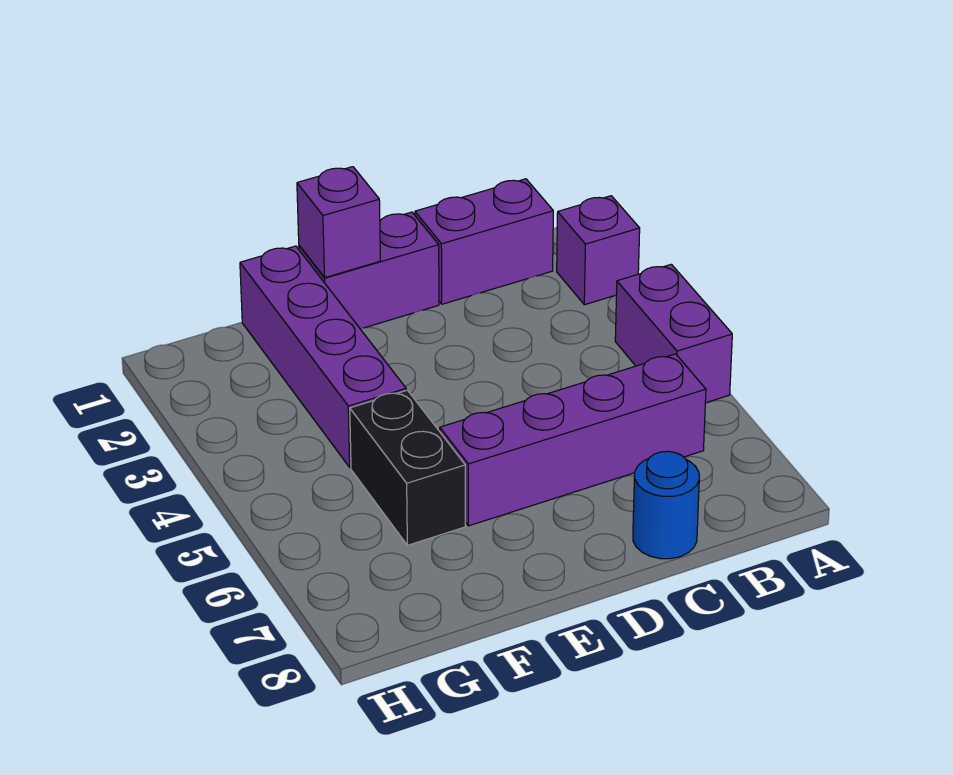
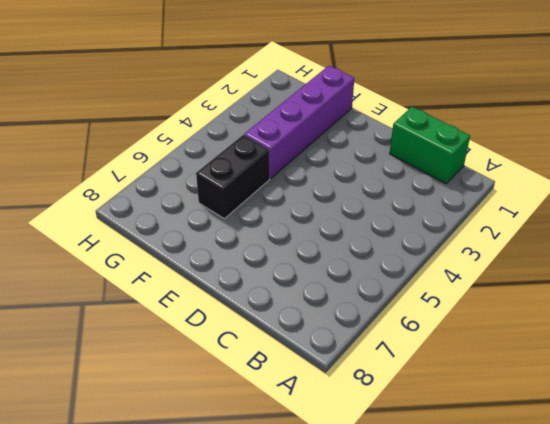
green brick B1:C1 level 1 -> purple brick B1:C1 level 1
none -> purple brick A2 level 1
none -> purple brick A4:A5 level 1

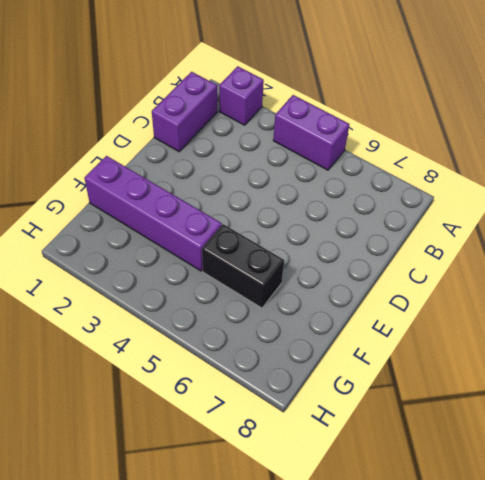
none -> purple brick B6:E6 level 1
none -> blue round brick C8 level 1

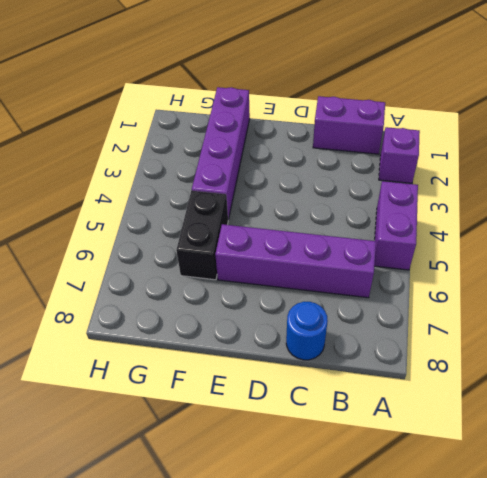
none -> purple brick D1:E1 level 1
none -> purple brick E1 level 2

